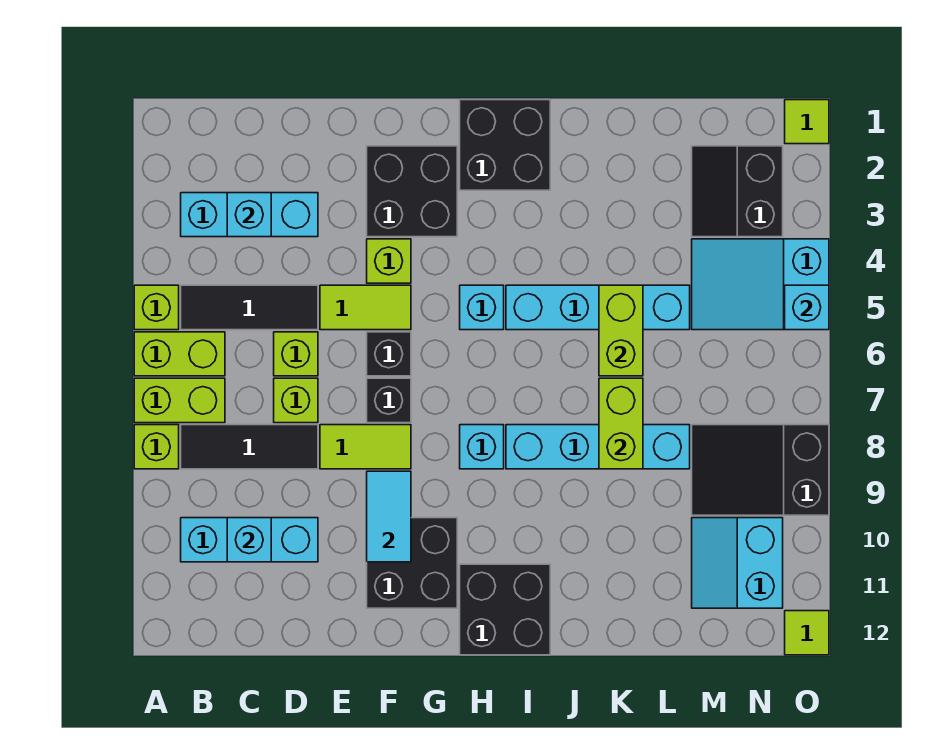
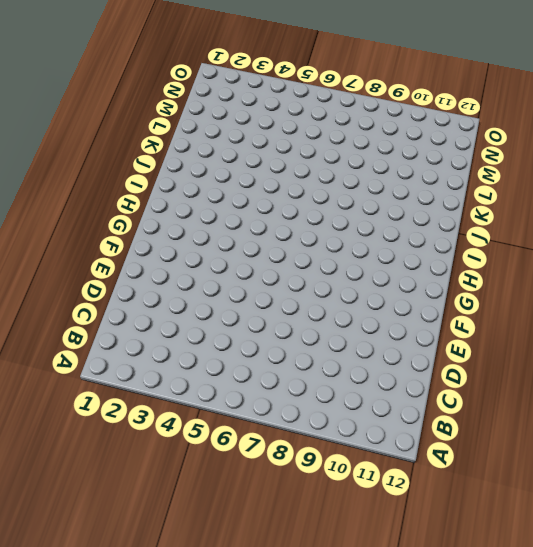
none -> lime brick A5 level 1
none -> lime brick A6:B6 level 1
none -> lime brick A7:B7 level 1
none -> lime brick A8 level 1

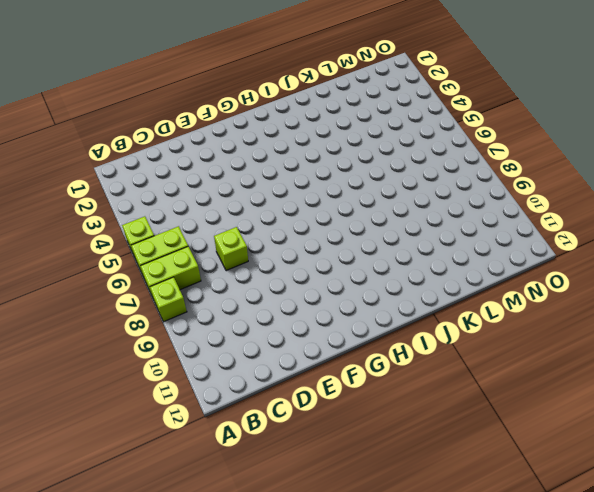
none -> cyan brick B3:D3 level 1
none -> black tile B5:D5 level 1
none -> black tile B8:D8 level 1
none -> cyan brick B10:D10 level 1

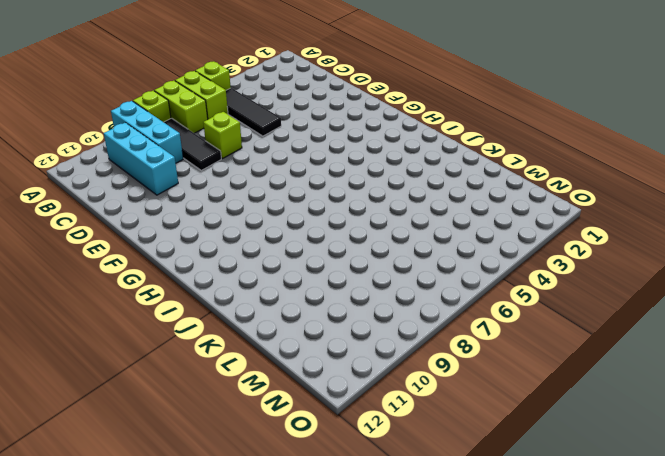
cyan brick A9:C9 level 1 -> cyan brick B3:D3 level 1
none -> lime brick D6 level 1
none -> lime tile E5:F5 level 1
none -> lime tile E8:F8 level 1
none -> black brick F2:G3 level 1

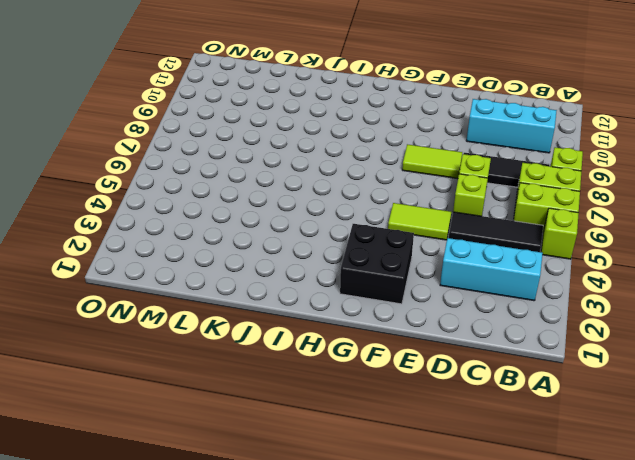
none -> lime brick F4 level 1
none -> black brick F6 level 1
none -> black brick F7 level 1
none -> black brick F10:G11 level 1

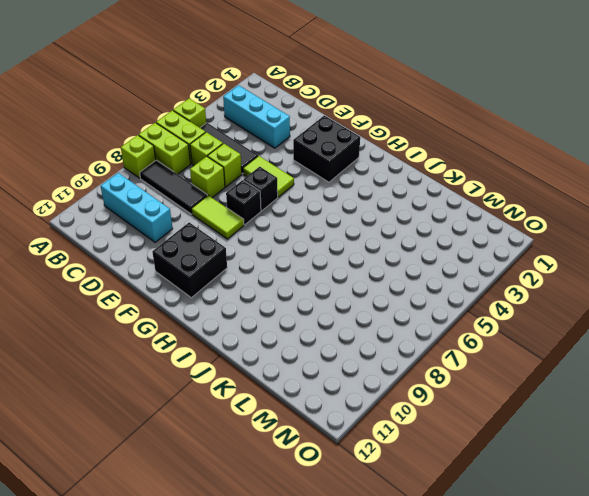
lime brick C6 level 1 -> lime brick F4 level 1
none -> black brick H1:I2 level 1
none -> cyan brick H5 level 1
none -> cyan brick H8 level 1
none -> black brick H11:I12 level 1

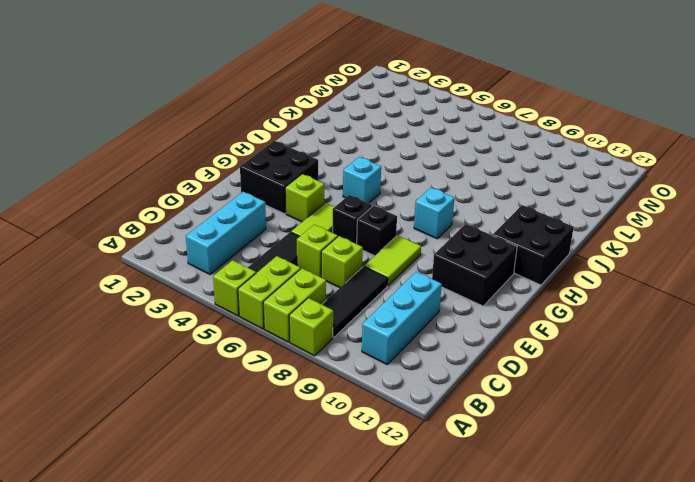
none -> black brick H1:I2 level 1
none -> cyan brick I5:L5 level 1
none -> cyan brick I8:L8 level 1
none -> black slope M2:N3 level 1 top N

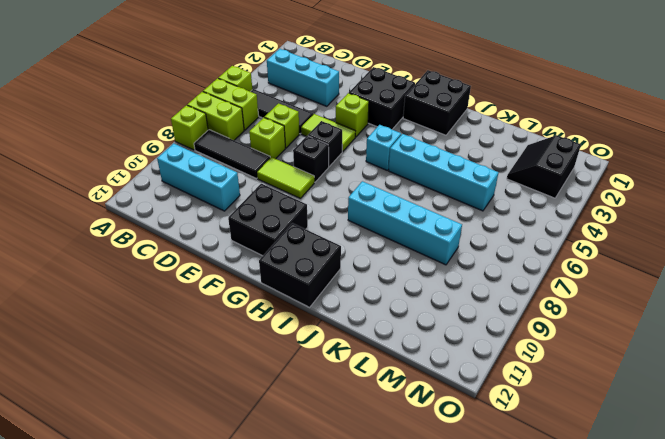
none -> cyan brick H8 level 1
none -> cyan slope M4:O5 level 1 top O
none -> black slope M8:O9 level 1 top O
none -> cyan slope M10:N11 level 1 top N

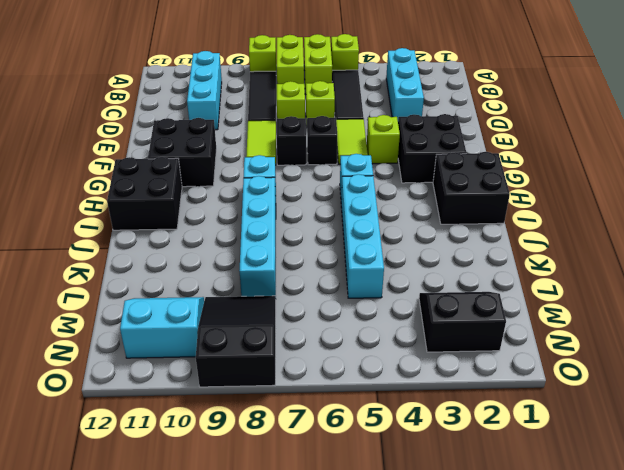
none -> cyan slope M4:O5 level 1 top O
none -> lime tile O1 level 1
none -> lime tile O12 level 1
none -> cyan brick C3 level 2

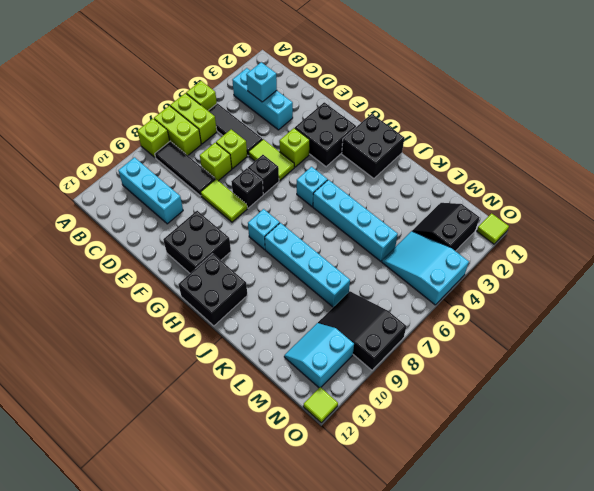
none -> cyan brick C10 level 2
none -> cyan tile F9:F10 level 2
none -> lime brick K5:K6 level 2
none -> lime brick K7:K8 level 2

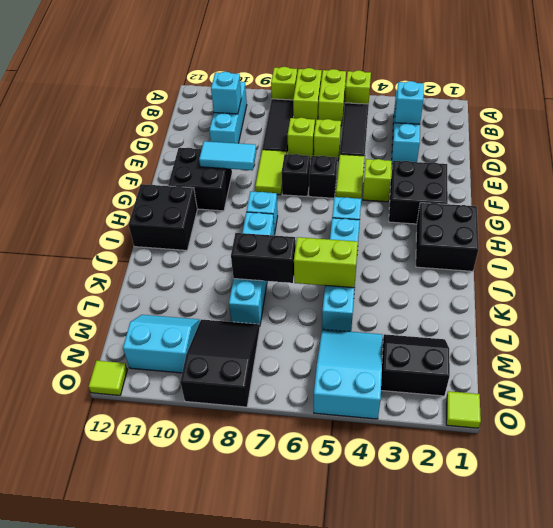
black brick K7:K8 level 2 -> lime brick K7:K8 level 2
none -> cyan brick O5 level 2

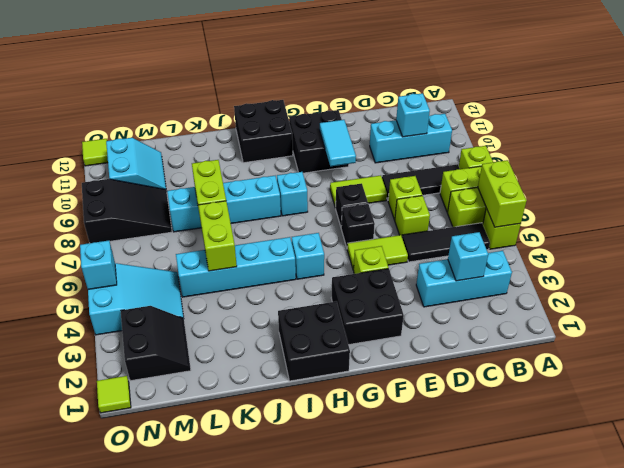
lime brick A5:A6 level 2 -> none

